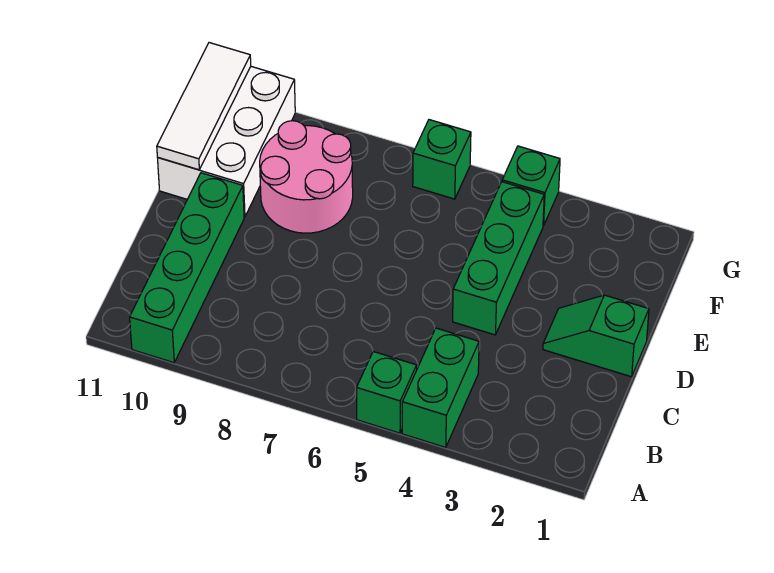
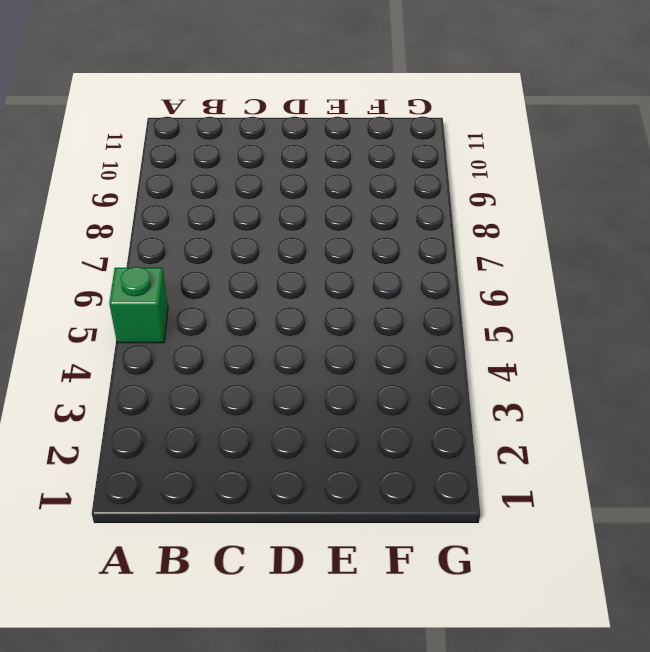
none -> green brick A4:B4 level 1
none -> green brick A10:D10 level 1

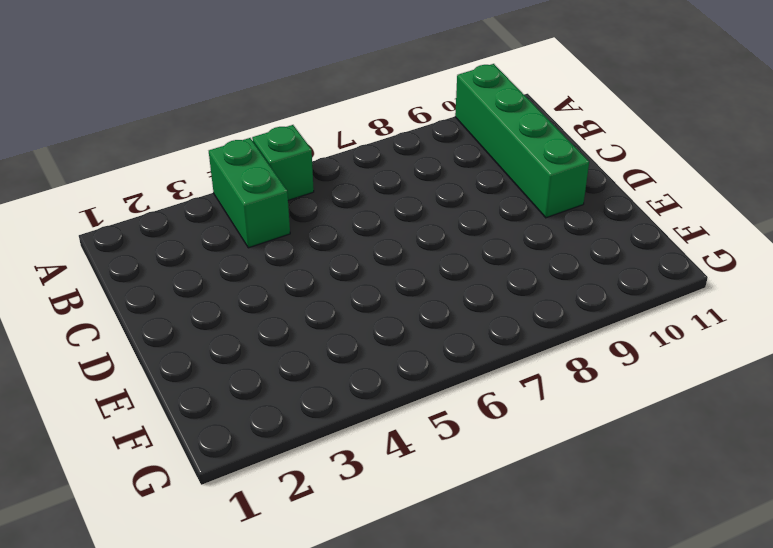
none -> green slope D1:D2 level 1 top 1
none -> green brick D4:F4 level 1

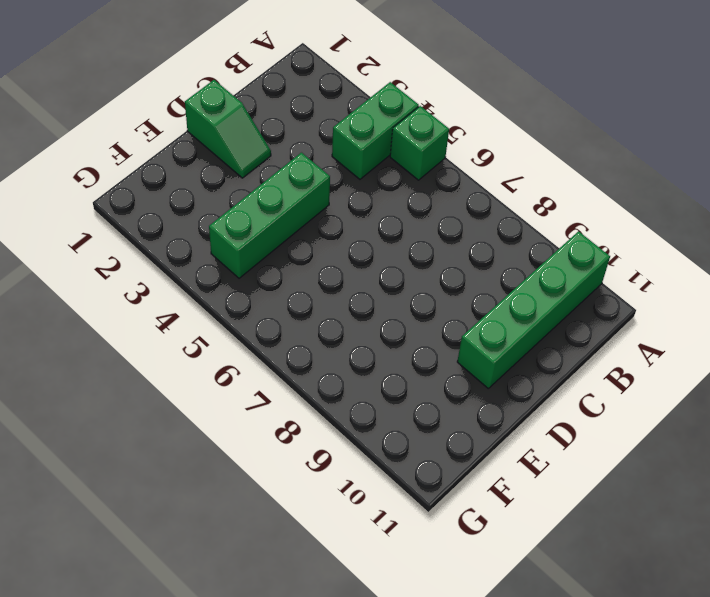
none -> pink round brick E8:F9 level 1
none -> white brick E10:G11 level 1

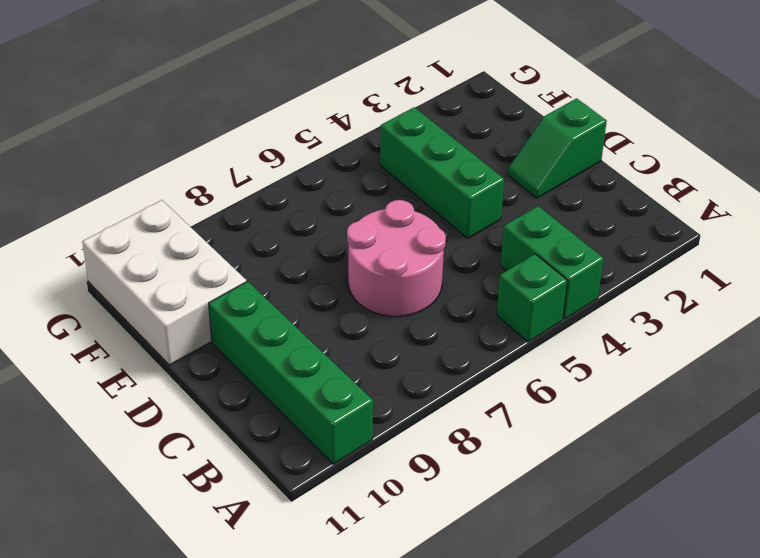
pink round brick C6:D7 level 1 -> pink round brick E8:F9 level 1
none -> green brick G4 level 1
none -> green brick G6 level 1

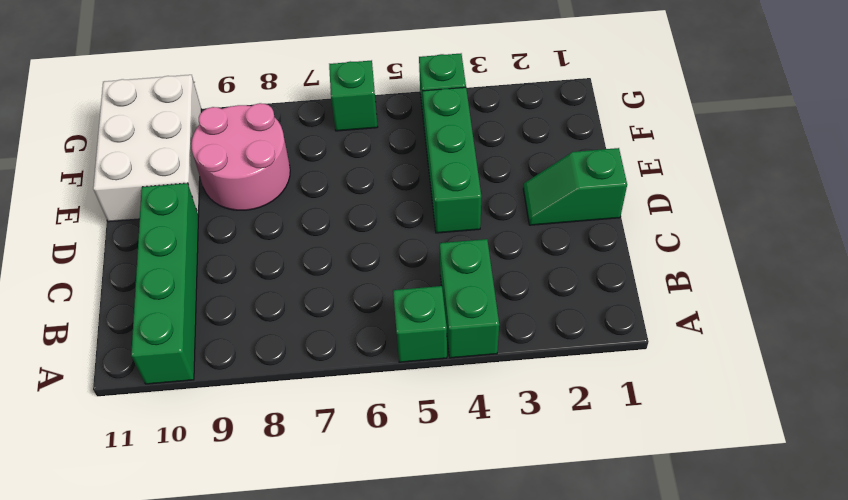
none -> white tile E11:G11 level 2

